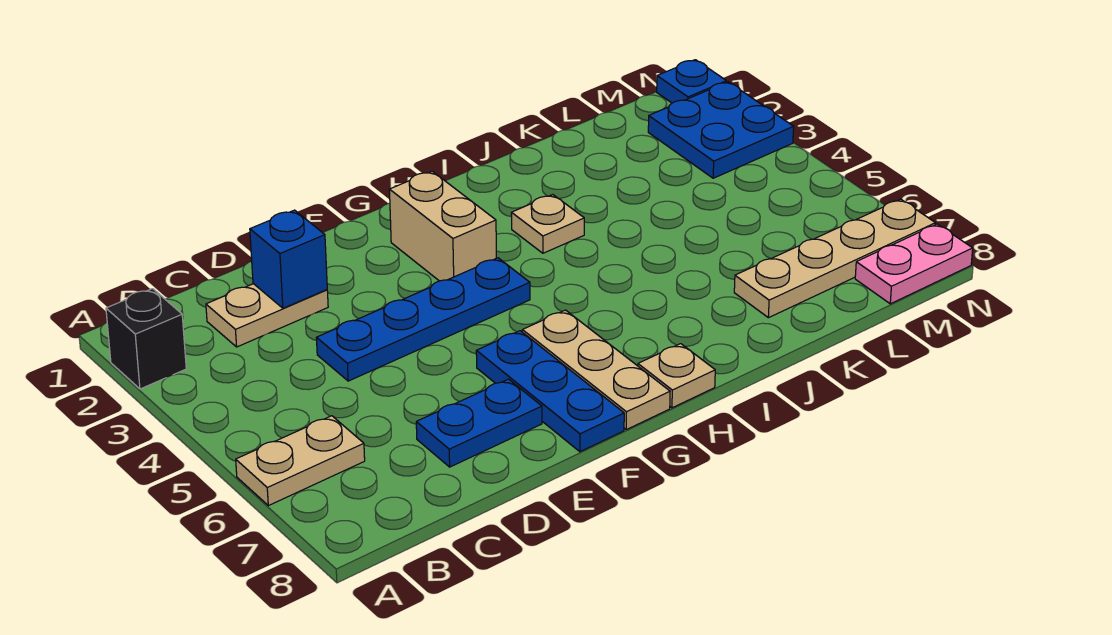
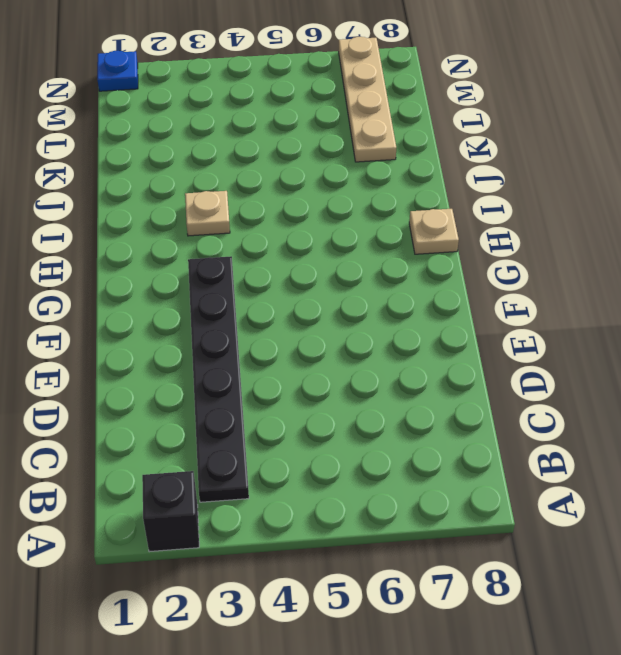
black plate B3:G3 level 1 -> tan brick G2:G3 level 1
none -> tan plate A6:B6 level 1
none -> tan plate C2:D2 level 1
none -> blue plate D4:G4 level 1

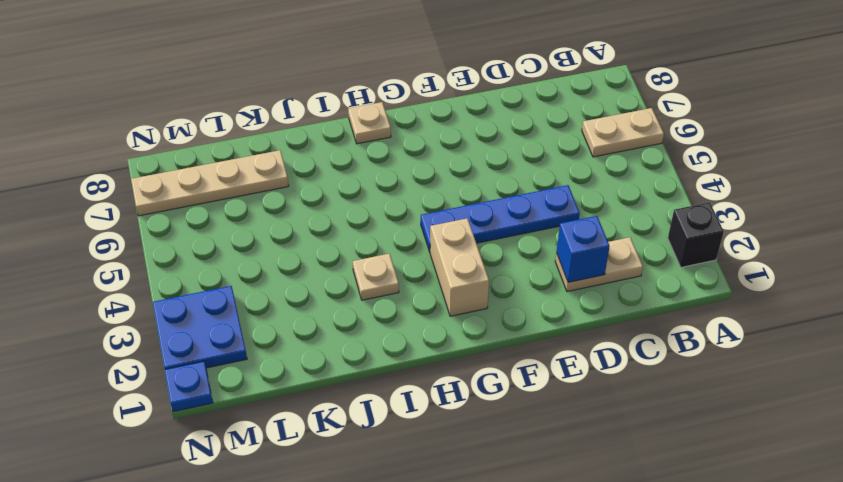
none -> blue plate D7:E7 level 1
none -> blue plate F6:F8 level 1
none -> tan plate G6:G8 level 1

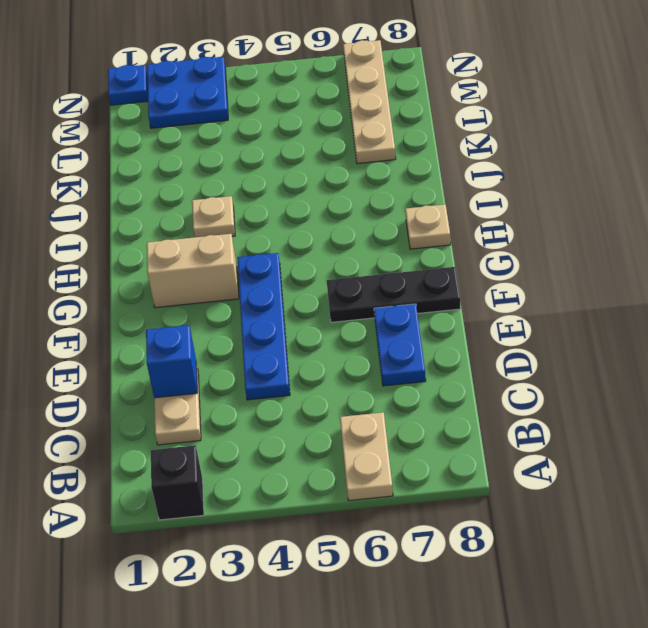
black plate F6:F8 level 1 -> blue plate F6:F8 level 1
none -> tan plate G6:G8 level 1
none -> pink plate M8:N8 level 1

